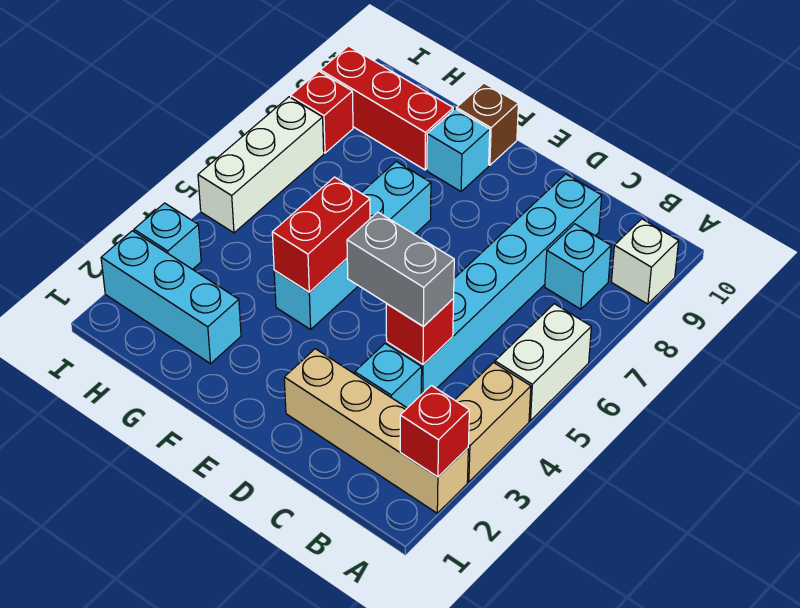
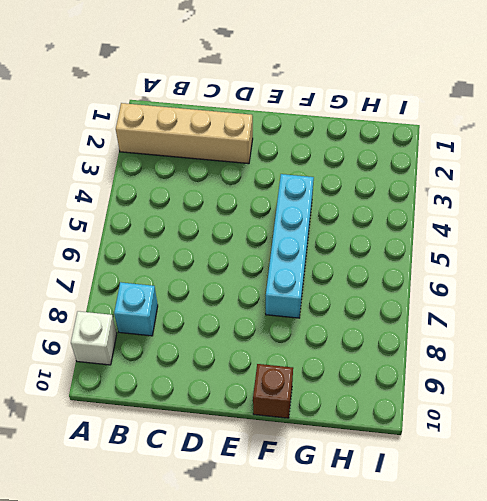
none -> tan brick A3:A4 level 1
none -> white brick A5:A6 level 1
none -> cyan brick C3 level 1

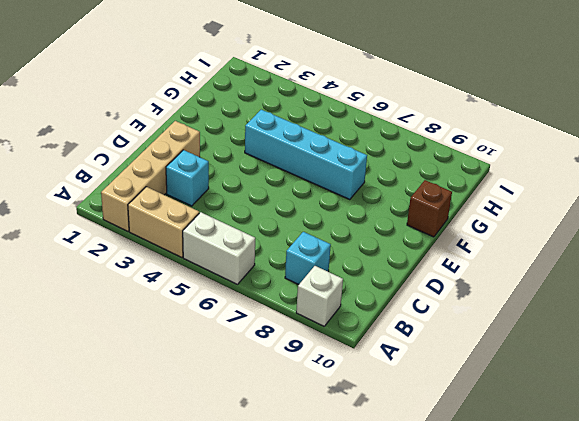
none -> cyan brick C4:C9 level 1
none -> cyan brick F9 level 1
none -> cyan brick G2:I2 level 1

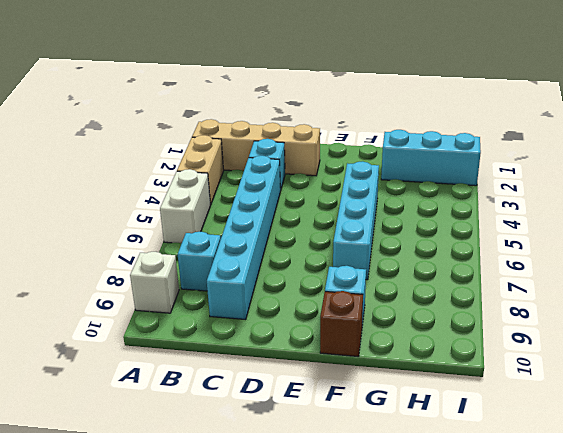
none -> red brick G9:I9 level 1
none -> cyan brick I3 level 1
none -> white brick I5:I7 level 1

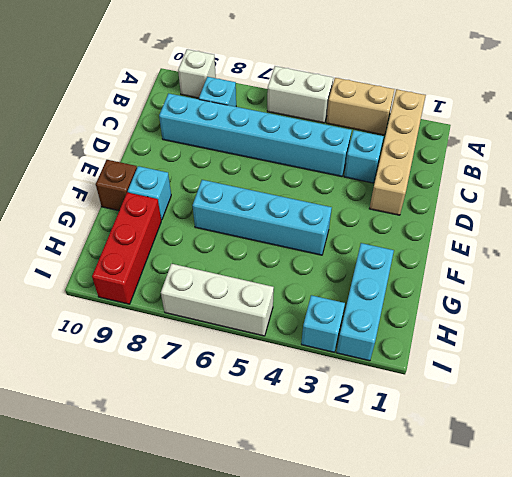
none -> red brick I8 level 1
none -> red brick A2 level 2
none -> red brick C4 level 2

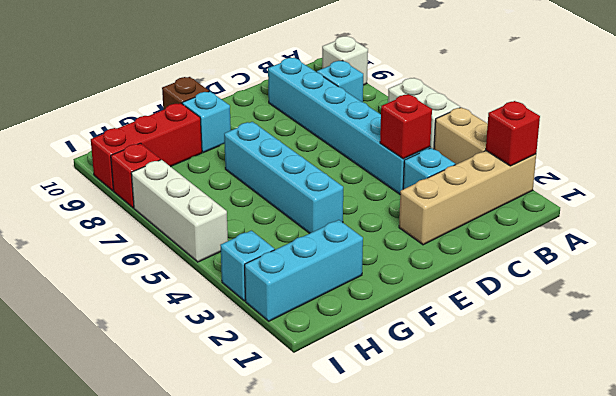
none -> red brick F4:F5 level 2
none -> grey brick C4:D4 level 3

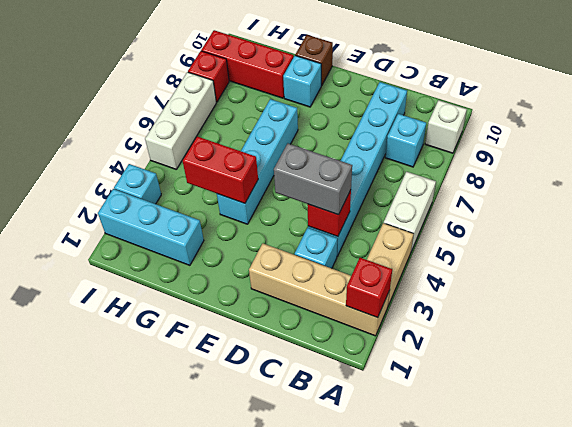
red brick F4:G4 level 2 -> red brick F4:F5 level 2

